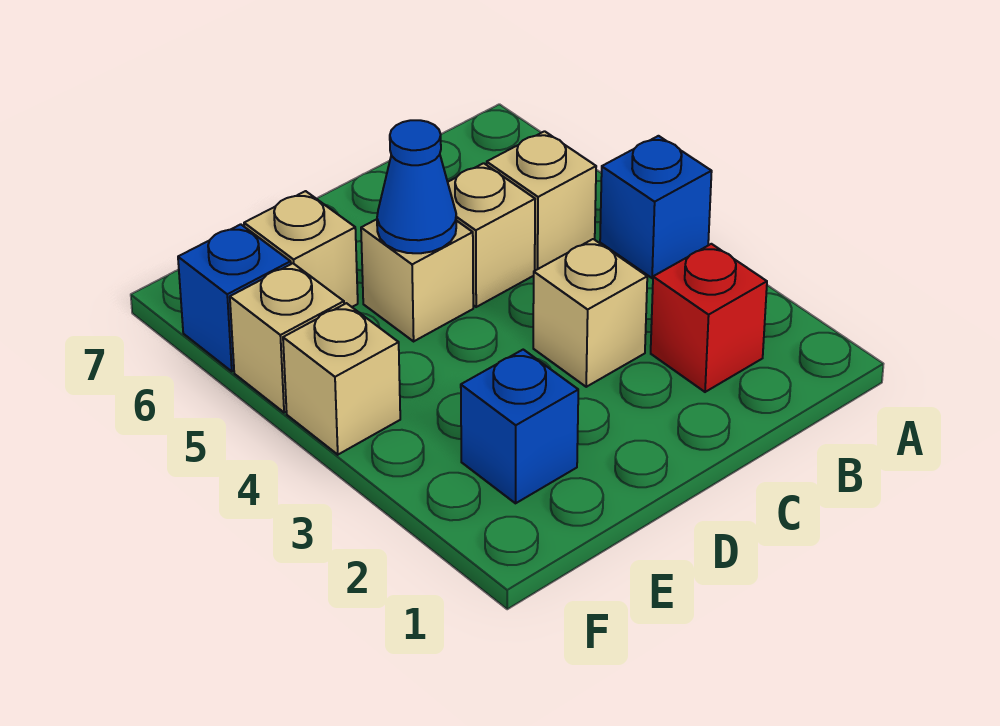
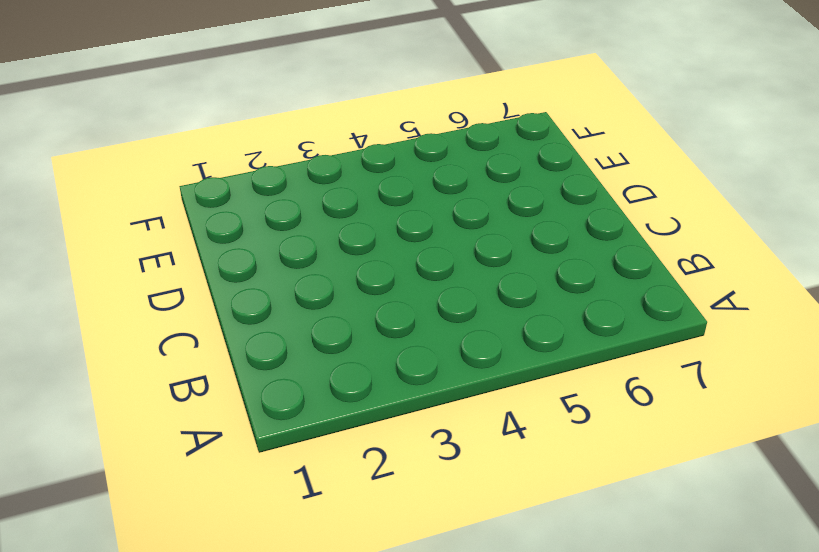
none -> blue brick A4 level 1
none -> red brick B2 level 1
none -> tan brick B5 level 1

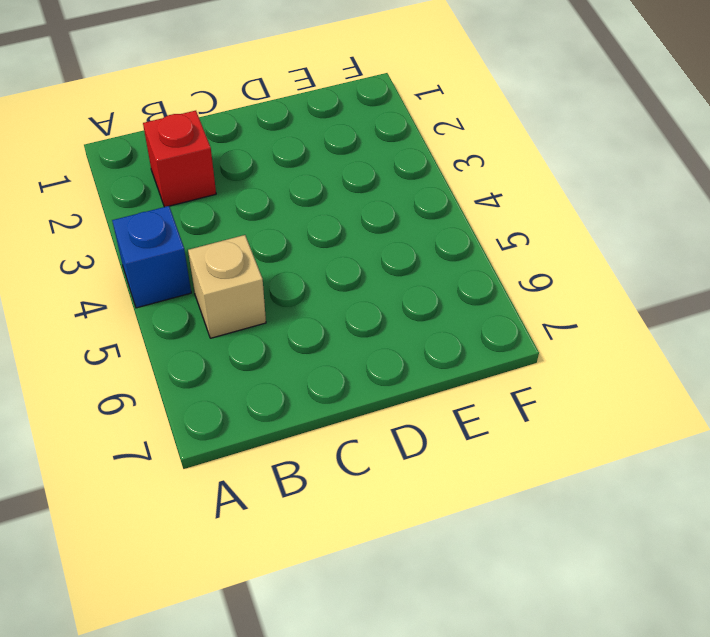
none -> tan brick C3 level 1
none -> tan brick C5 level 1
none -> tan brick D5 level 1

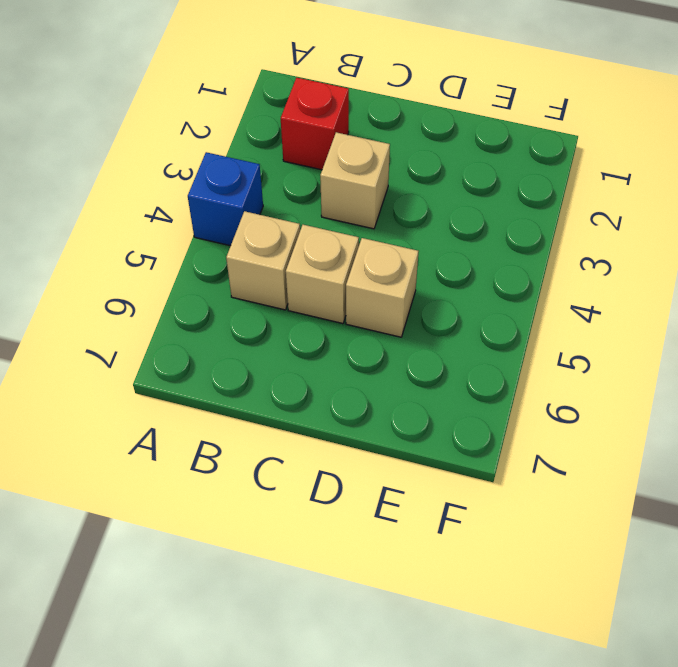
none -> blue brick E2 level 1
none -> tan brick E6 level 1
none -> tan brick F4 level 1

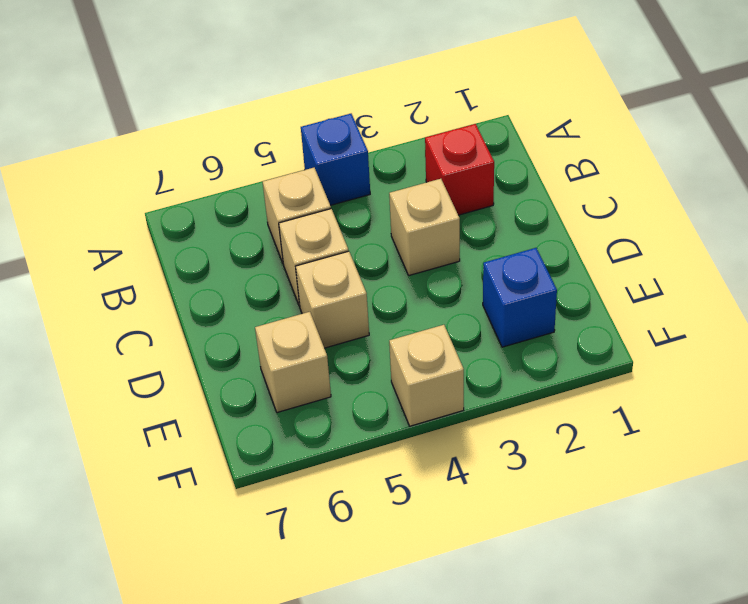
none -> tan brick F5 level 1
none -> blue brick F6 level 1
none -> blue cone D5 level 2

